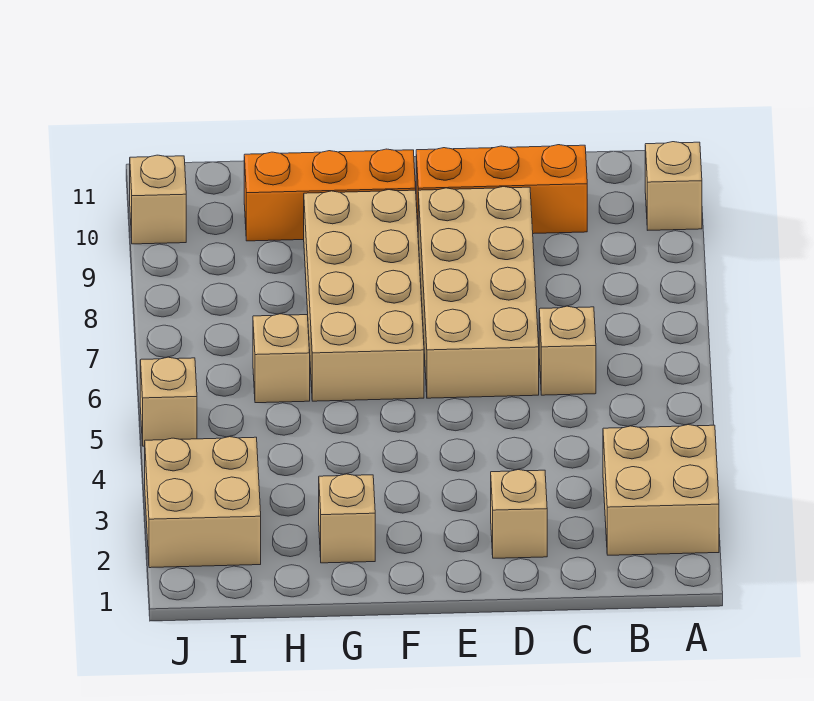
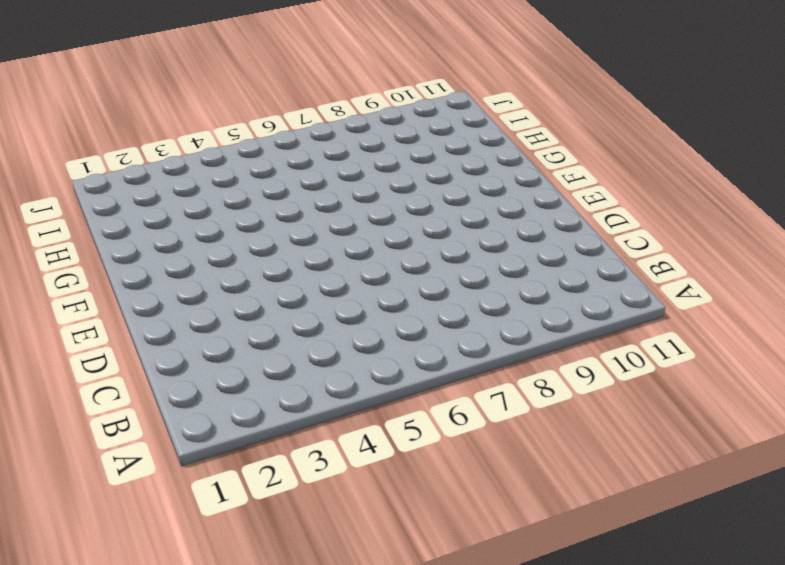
none -> tan brick A2:B3 level 1
none -> tan brick A10 level 1
none -> tan brick C6 level 1

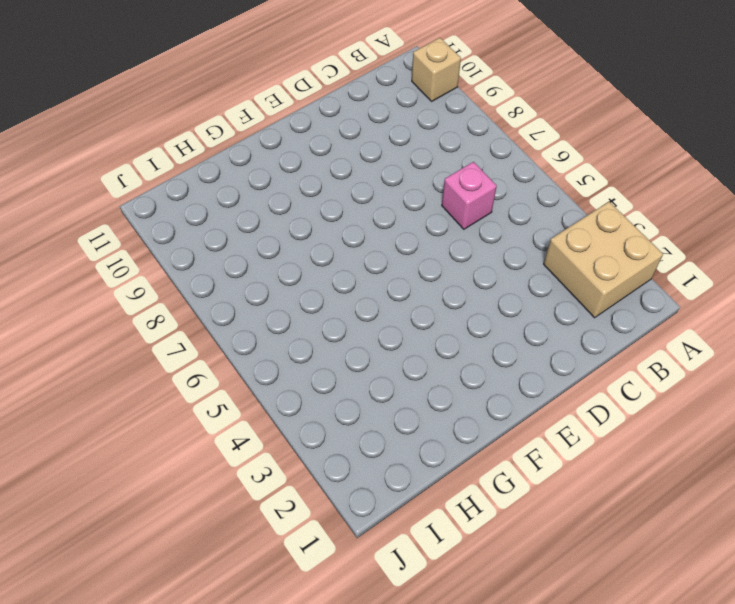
pink brick C6 level 1 -> tan brick C6 level 1
none -> orange brick C10:E10 level 1
none -> tan brick D2 level 1
none -> tan brick D6:E9 level 1

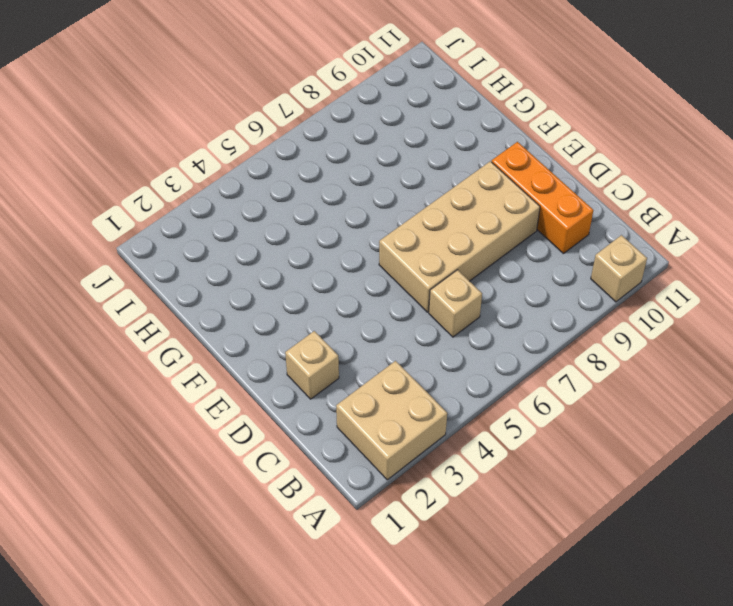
none -> tan brick F6:G9 level 1
none -> orange brick F10:H10 level 1
none -> tan brick G2 level 1

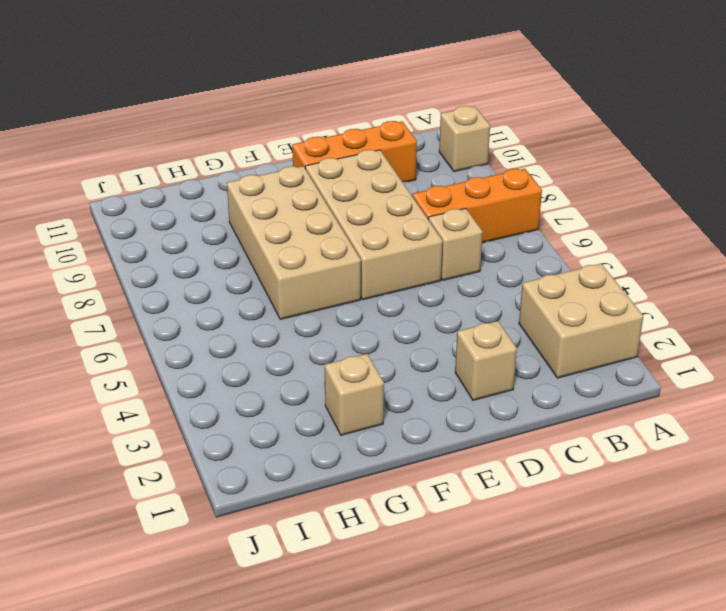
orange brick A7:C7 level 1 -> orange brick F10:H10 level 1
none -> tan brick H6 level 1
none -> tan brick I2:J3 level 1
none -> tan brick J5 level 1

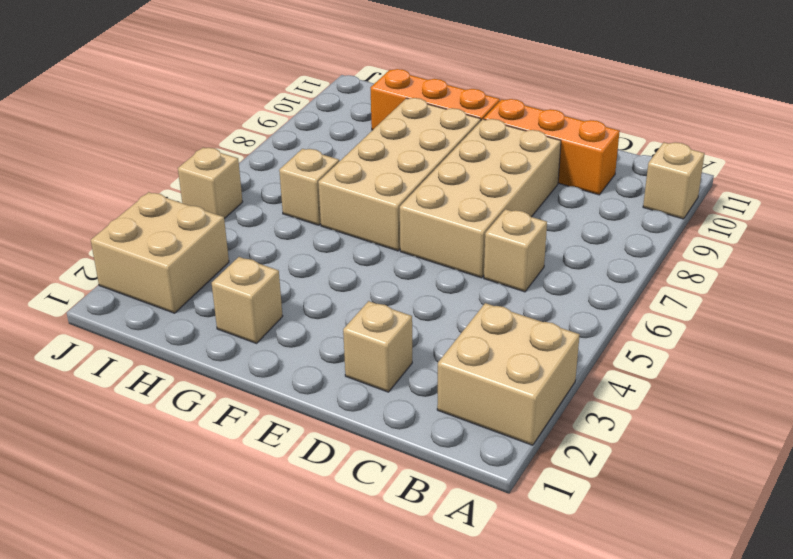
none -> tan brick J10 level 1

